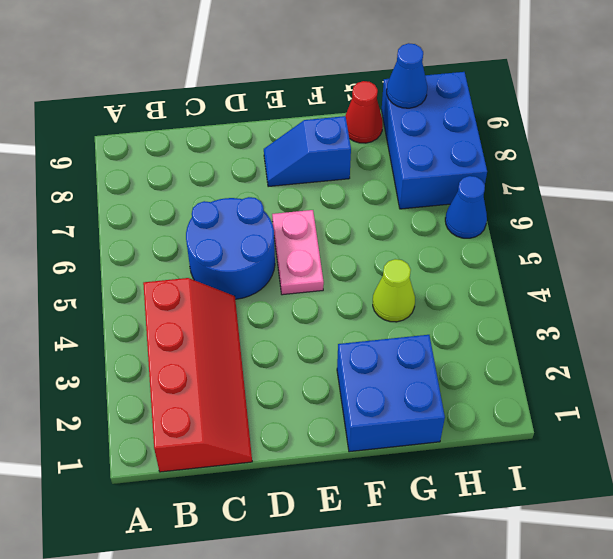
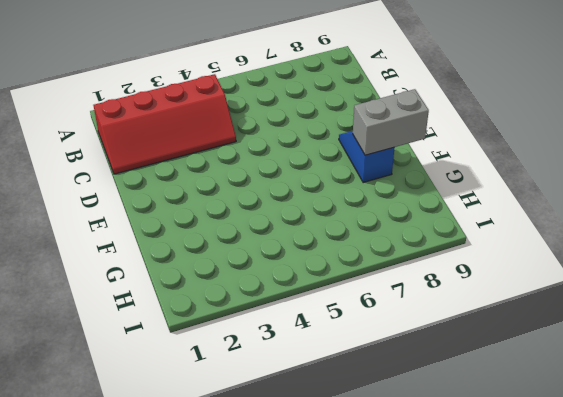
grey brick F8:F9 level 2 -> none
none -> blue round brick C5:D6 level 1
none -> pink plate E5:E6 level 1

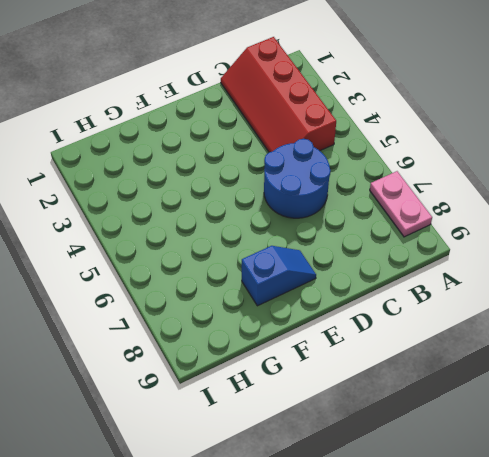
pink plate A7:A8 level 1 -> pink plate E5:E6 level 1
none -> blue brick F1:G2 level 1
none -> lime cone G4 level 1

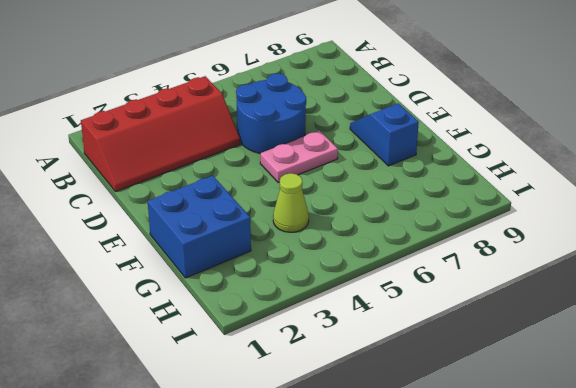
none -> red cone G9 level 1
none -> blue brick H7:I9 level 1

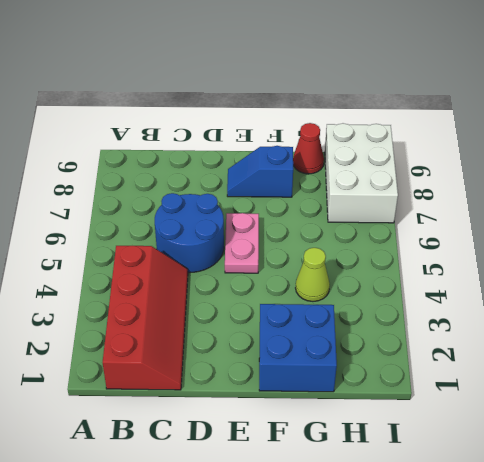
white brick H7:I9 level 1 -> blue brick H7:I9 level 1
none -> blue cone I6 level 1
none -> blue cone H9 level 2

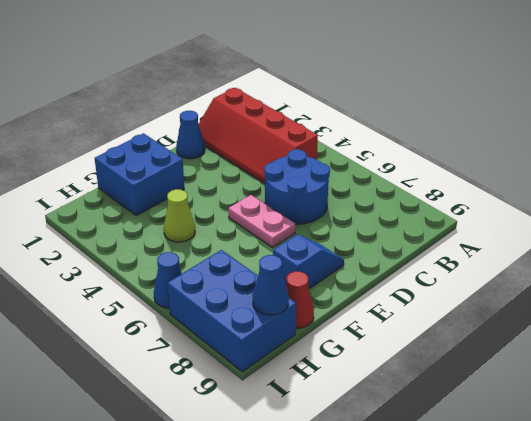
blue cone D1 level 1 -> none

